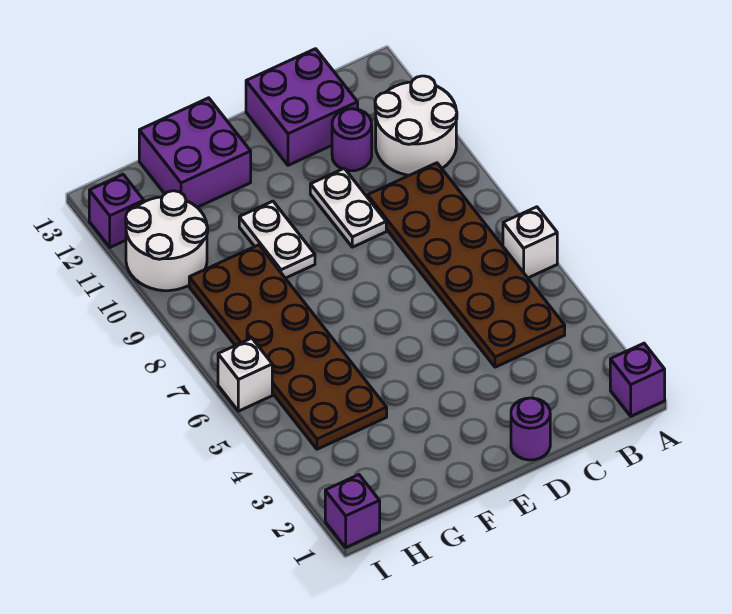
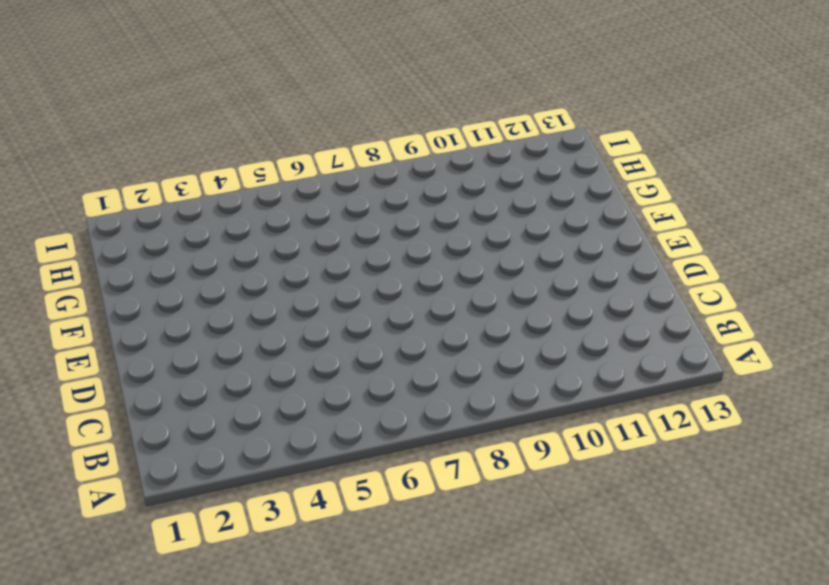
none -> purple brick A1 level 1
none -> white brick A6 level 1
none -> white round brick A10:B11 level 1

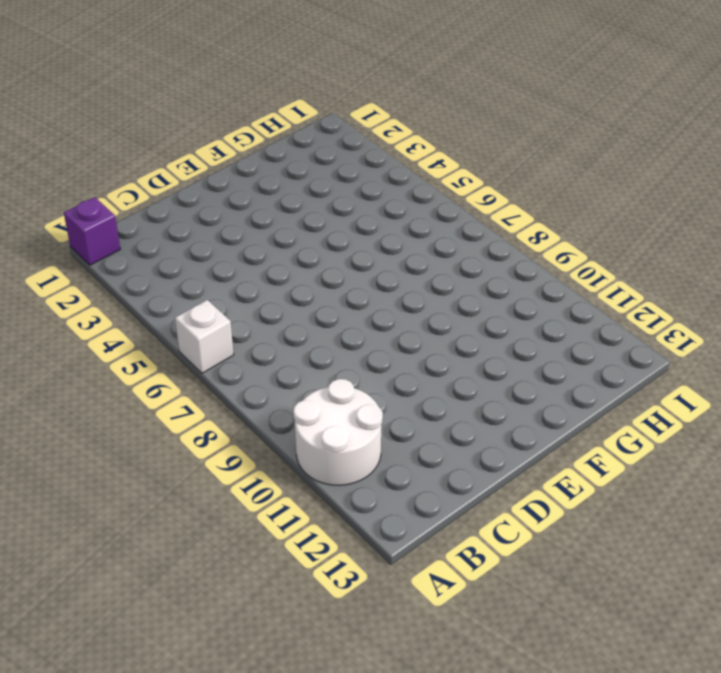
none -> brown plate B4:C9 level 1
none -> purple round brick C11 level 1
none -> purple brick C12:D13 level 1

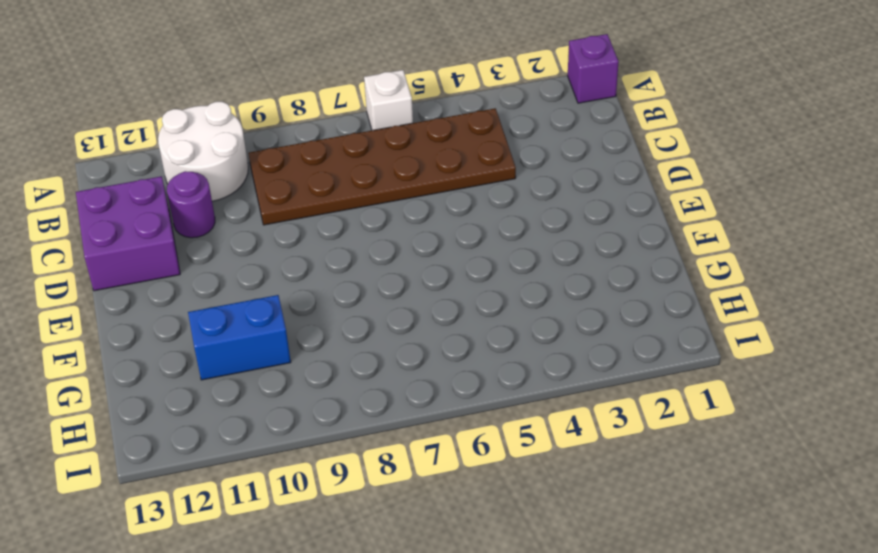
blue brick G10:G11 level 1 -> none
none -> purple round brick D1 level 1
none -> white plate D9:D10 level 1
none -> white plate F9:F10 level 1

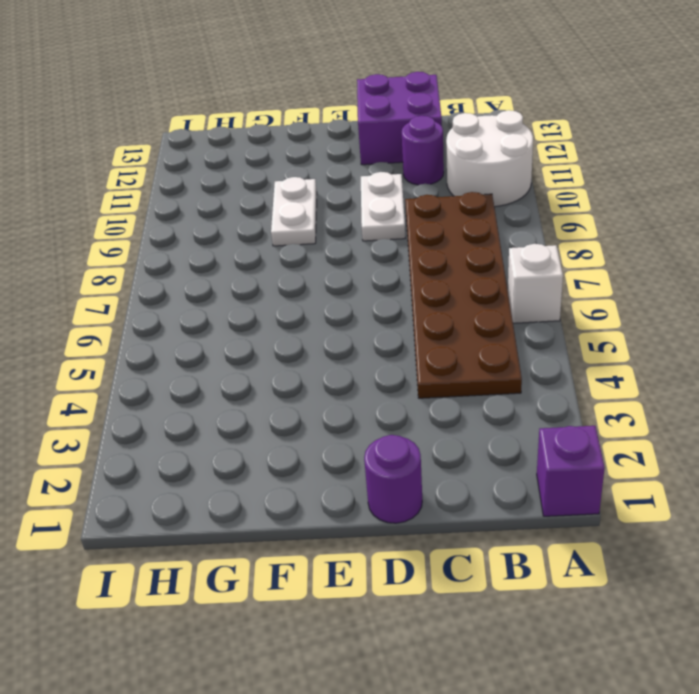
none -> purple brick F12:G13 level 1
none -> brown plate G4:H9 level 1
none -> white round brick H10:I11 level 1

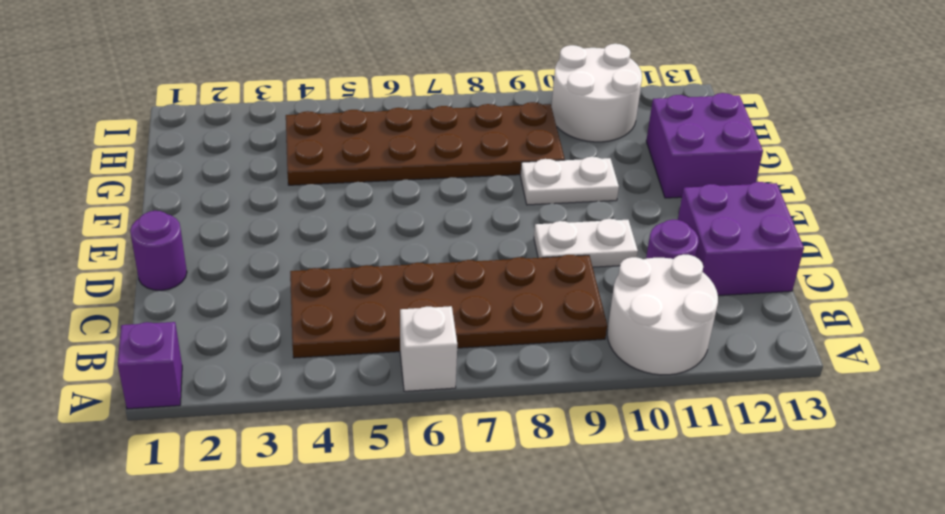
none -> purple brick I1 level 1
none -> white brick I6 level 1
none -> purple brick I12 level 1

